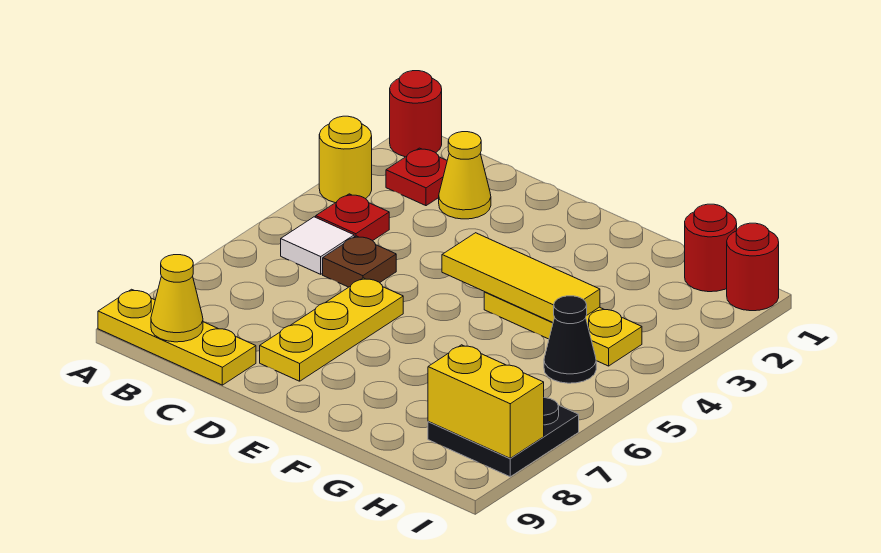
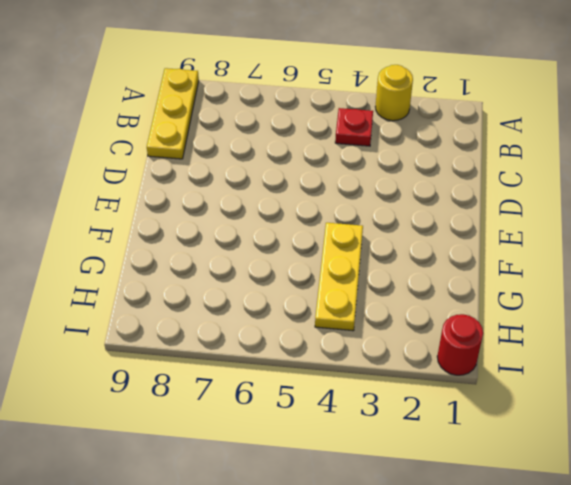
none -> red round brick A1 level 1
none -> red plate B2 level 1
none -> white tile B5 level 1

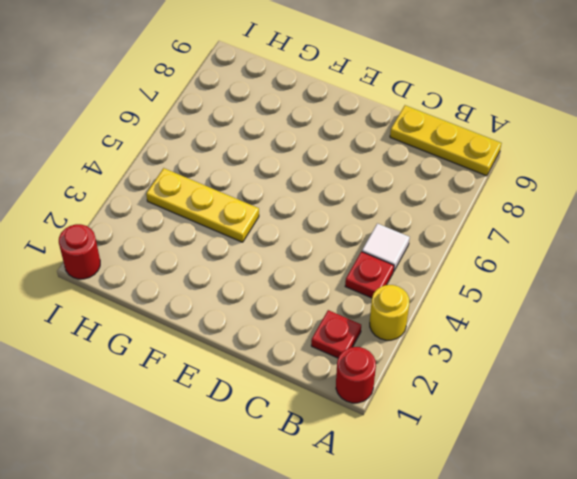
none -> yellow cone C2 level 1
none -> brown plate C5 level 1
none -> yellow plate D6:D8 level 1

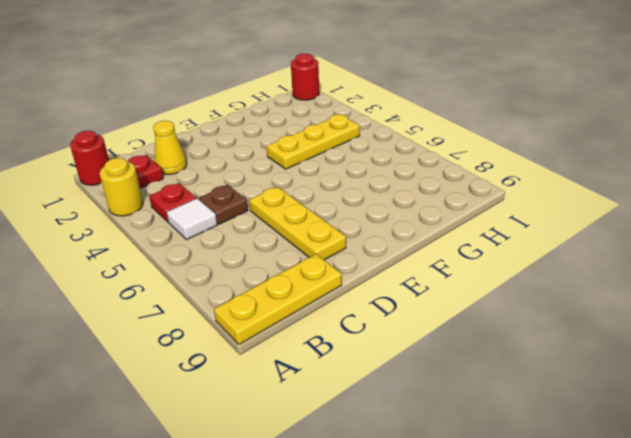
none -> red round brick H1 level 1
none -> black cone H5 level 1
none -> black plate H7:I8 level 1

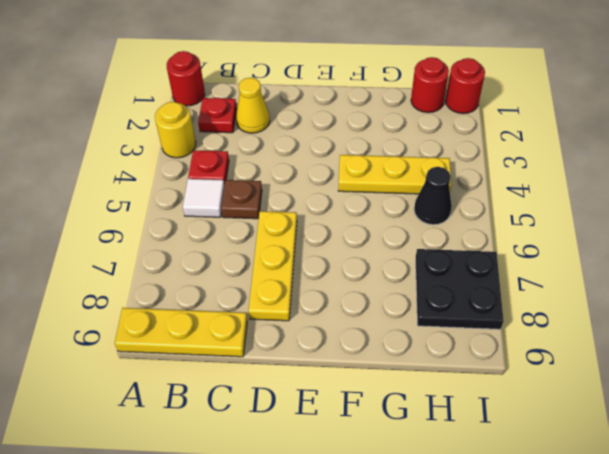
none -> yellow cone B9 level 2
none -> yellow tile E4:G4 level 2
none -> yellow brick H8:I8 level 2

